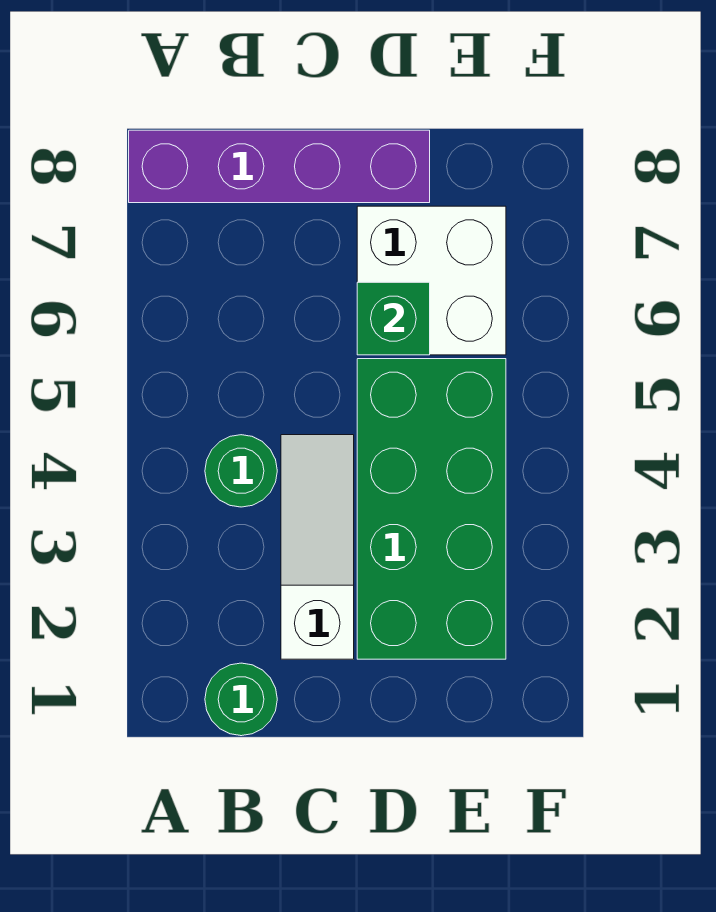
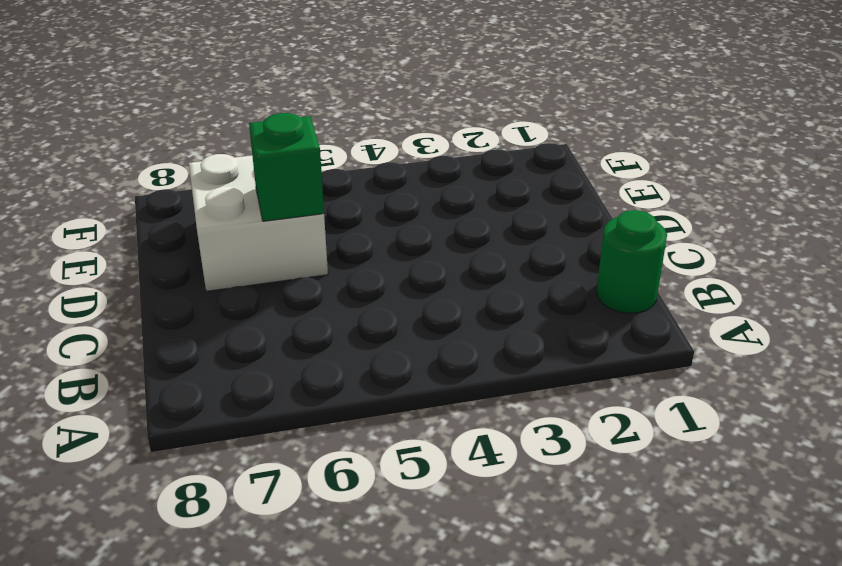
none -> purple brick A8:D8 level 1
none -> green round brick B4 level 1

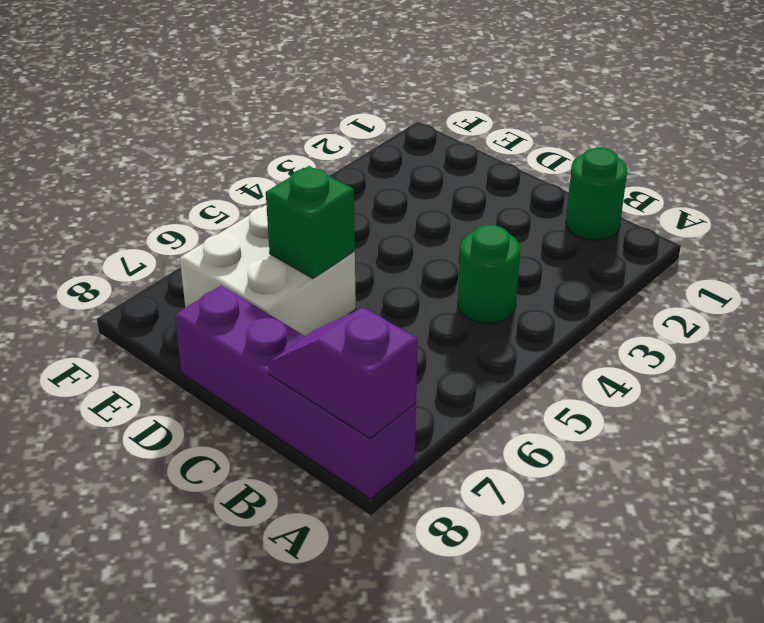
purple slope A8:B8 level 2 top A -> none
none -> white slope C2:C4 level 1 top 2
none -> green brick D2:E5 level 1

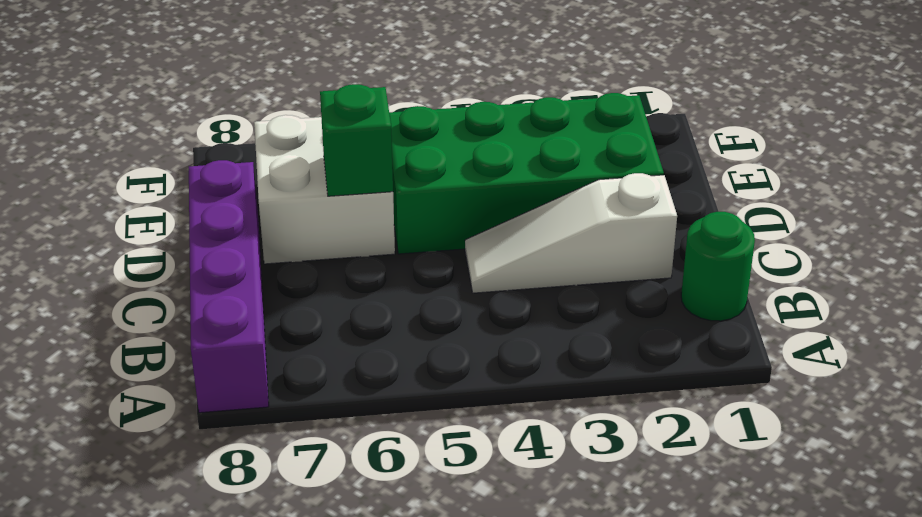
none -> green round brick B4 level 1

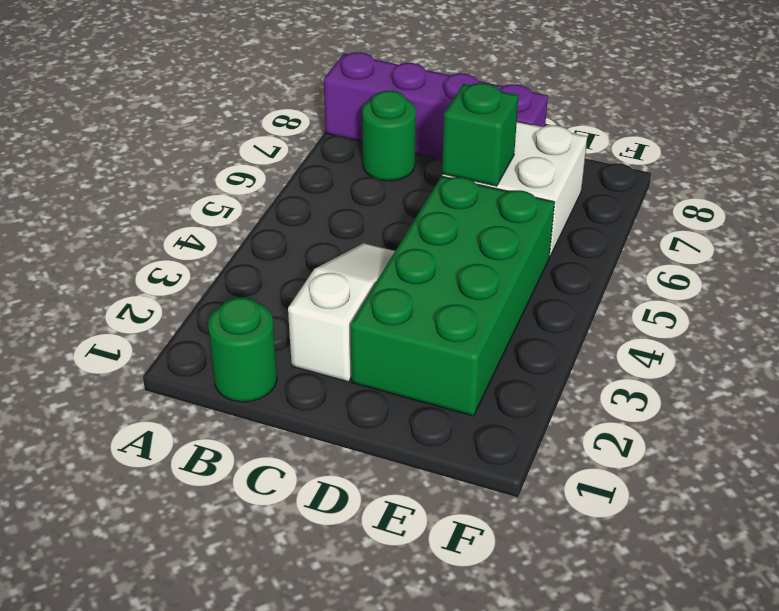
green round brick B7 level 1 -> green round brick B4 level 1

